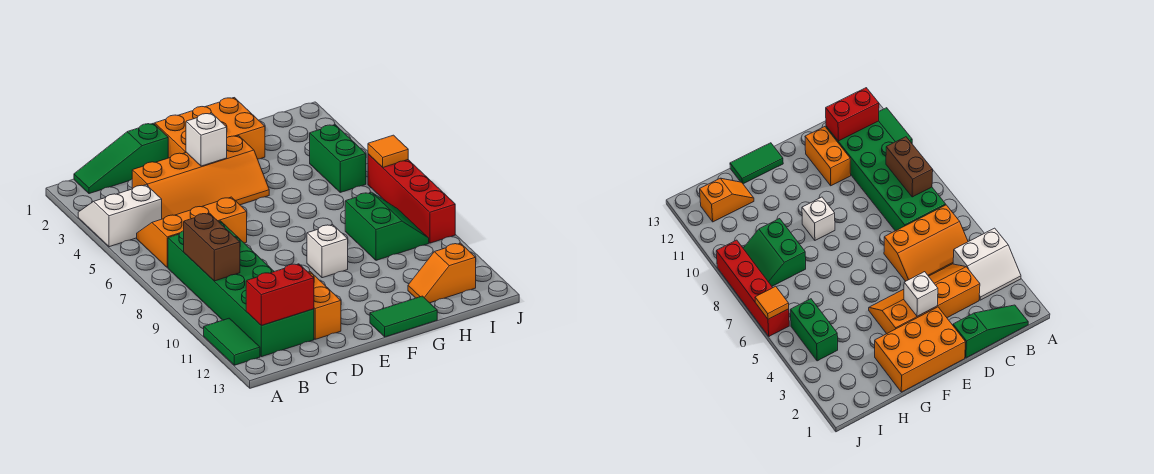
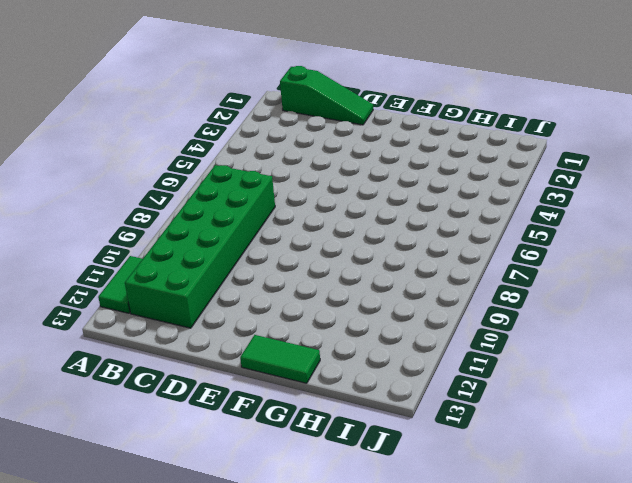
green slope B1:D1 level 1 top B -> green slope B1:D1 level 1 top D
none -> white slope A3:B4 level 1 top 4
none -> orange slope B5:D6 level 1 top 6
none -> orange slope C3:F4 level 1 top 3

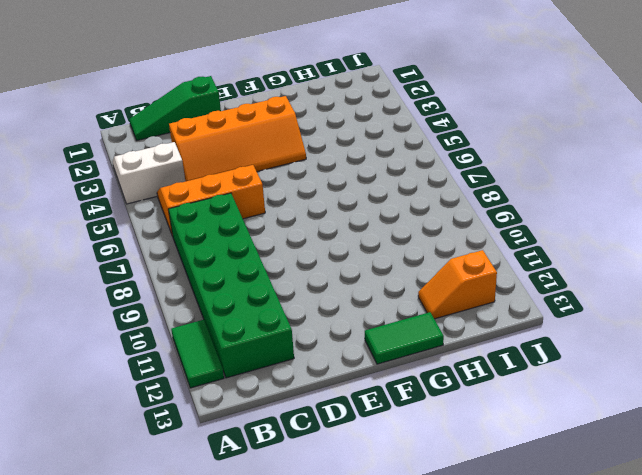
none -> orange brick D11:D12 level 1
none -> orange brick E1:G2 level 1
none -> white brick F9 level 1

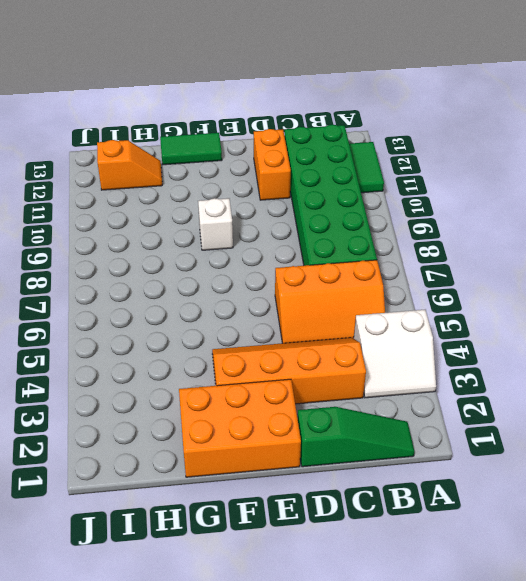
none -> green slope H8:I9 level 1 top H
none -> green brick I4:I5 level 1
none -> red brick J6:J9 level 1

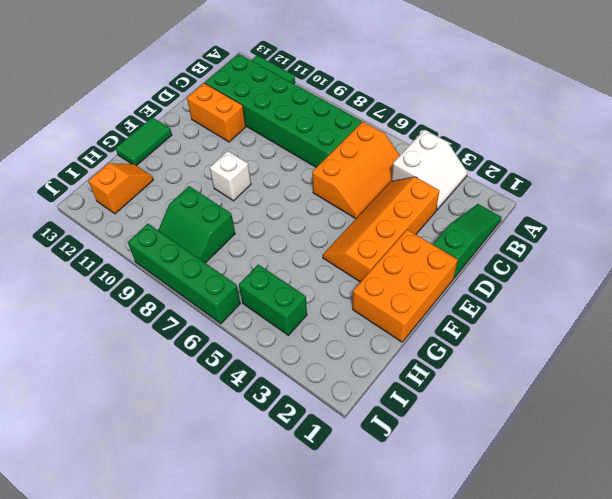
green brick J6:J9 level 1 -> red brick J6:J9 level 1
none -> brown brick B8:B9 level 2
none -> red brick B12:C12 level 2
none -> white brick E3 level 2

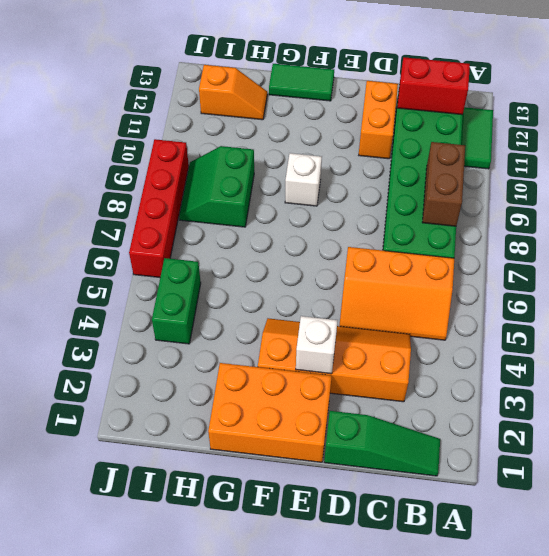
none -> white slope A3:B4 level 1 top 4
none -> orange tile J6 level 2

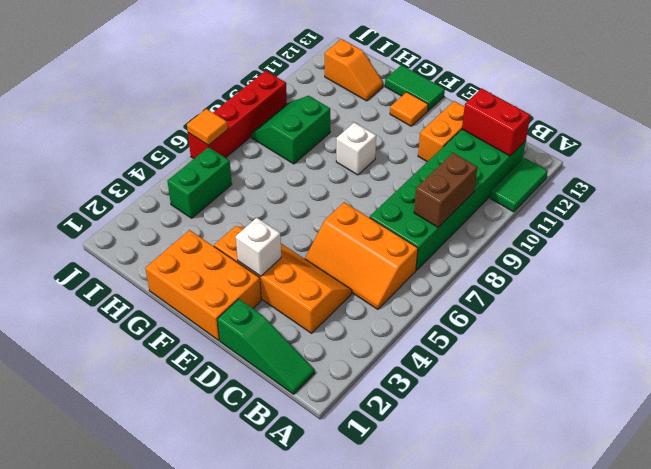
orange tile F12 level 1 -> none
none -> white slope A3:B4 level 1 top 4

